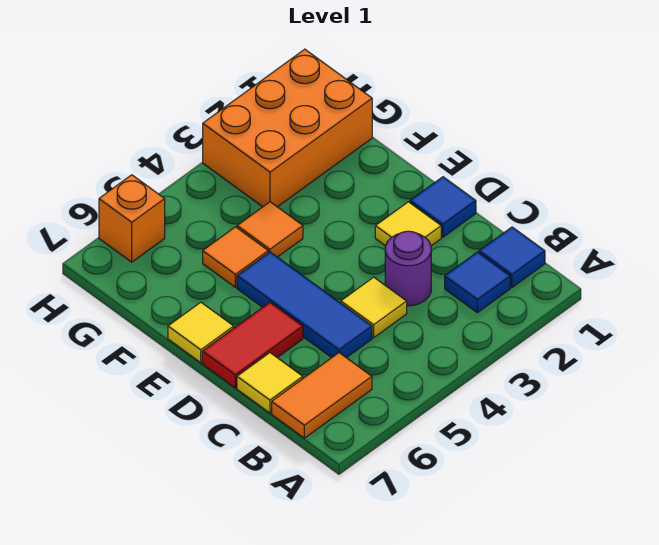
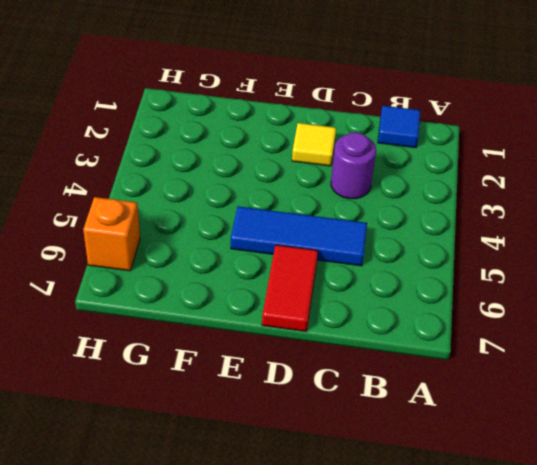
none -> blue tile B2 level 1
none -> orange tile B6:B7 level 1
none -> yellow tile C4 level 1

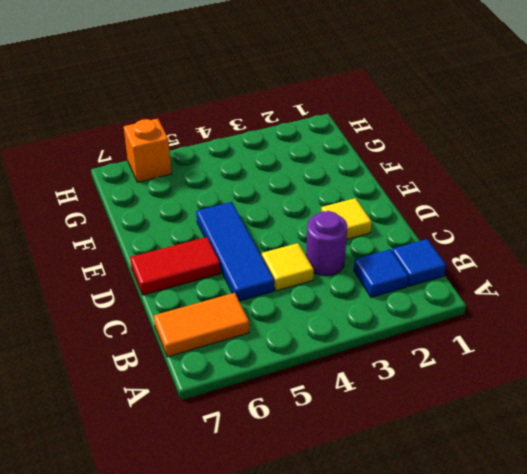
none -> yellow tile C7 level 1
none -> blue tile D1 level 1
none -> yellow tile E7 level 1

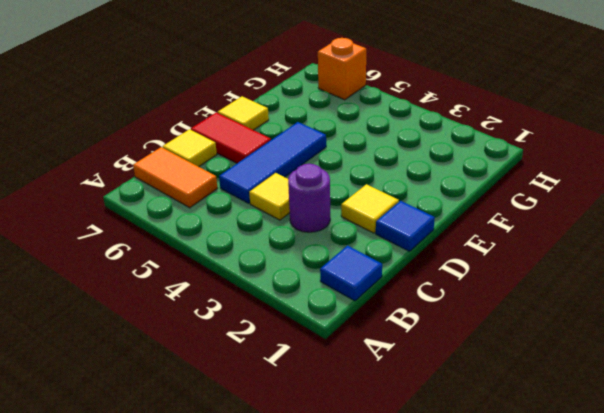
none -> blue tile B2 level 1
none -> orange tile F4 level 1
none -> orange tile F5 level 1

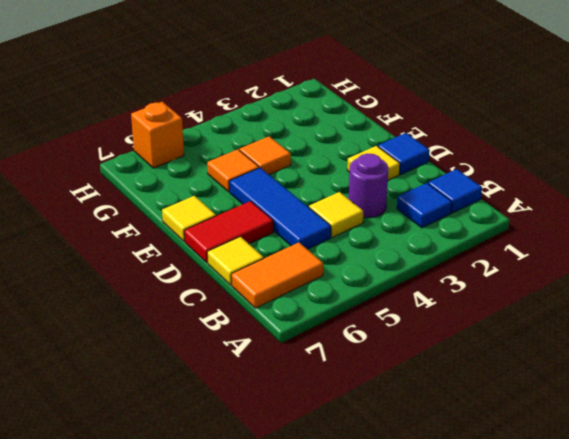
none -> orange brick G1:H3 level 1

